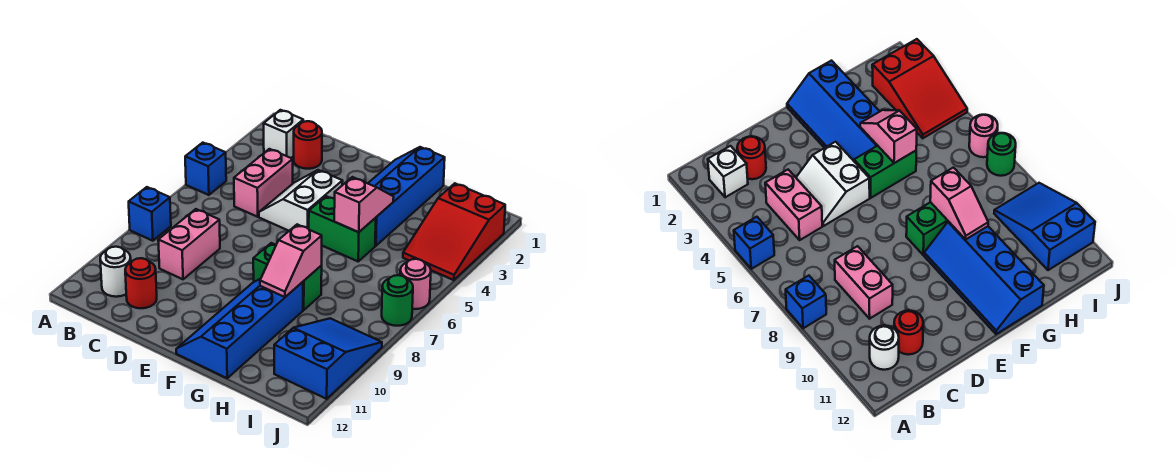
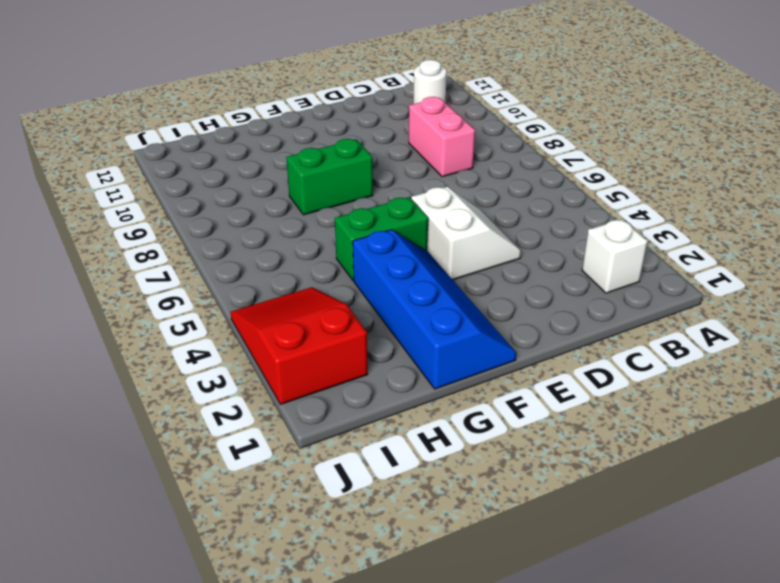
none -> blue brick A5 level 1
none -> blue brick A8 level 1
none -> red round brick C2 level 1

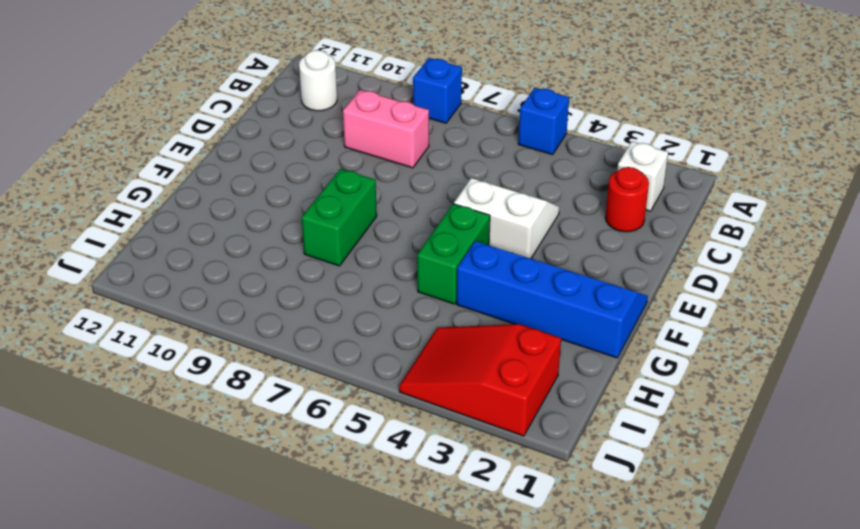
none -> pink brick C4:C5 level 1
none -> red round brick C11 level 1
none -> blue slope F9:G12 level 1 top G

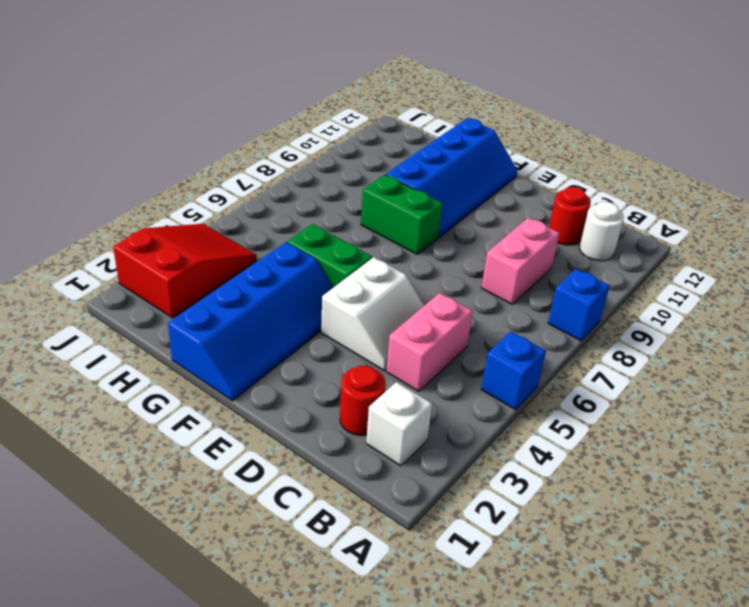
none -> blue slope I9:J11 level 1 top 11
none -> pink round brick J6 level 1
none -> green round brick J7 level 1

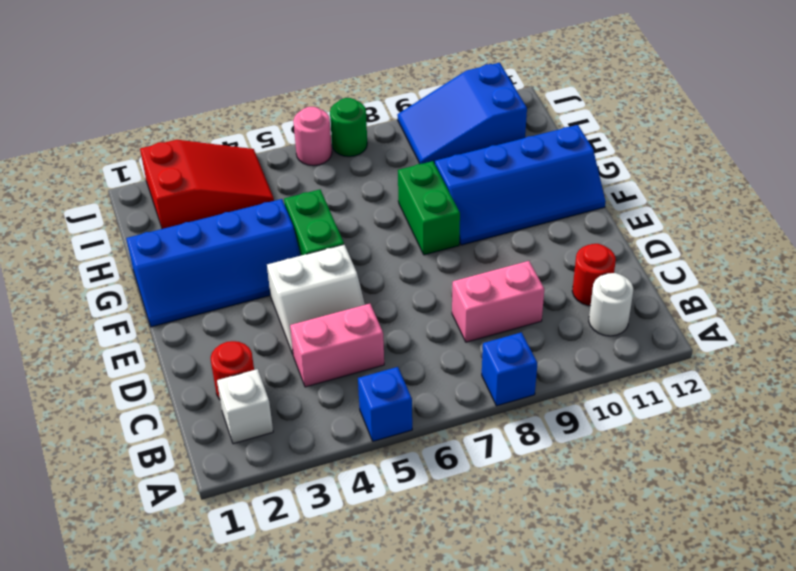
none -> pink slope G4:G5 level 2 top 5
none -> pink slope G8:G9 level 2 top 8

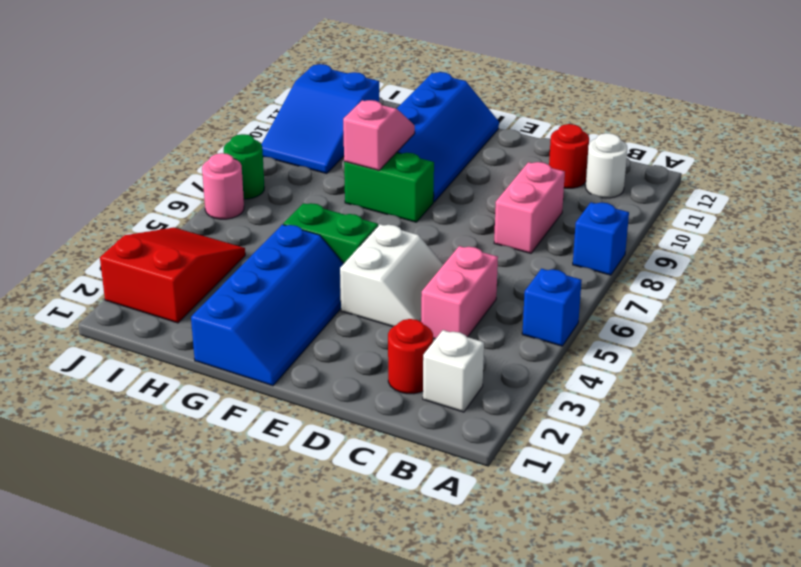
none -> pink slope G4:G5 level 2 top 5

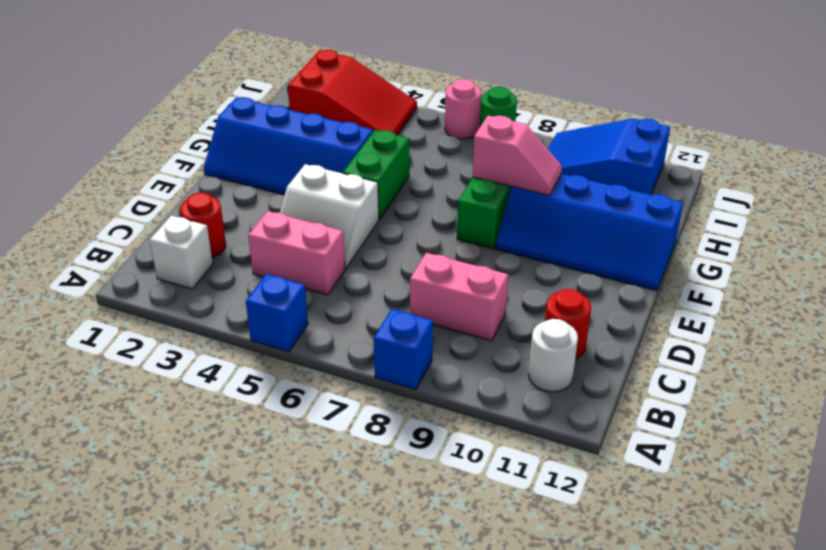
none -> pink slope G4:G5 level 2 top 5

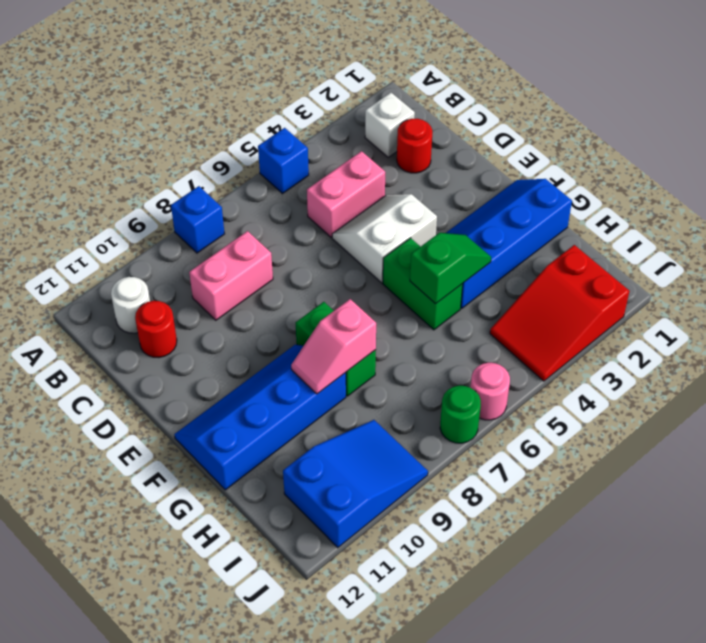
green slope G4:G5 level 2 top 5 -> pink slope G4:G5 level 2 top 5

